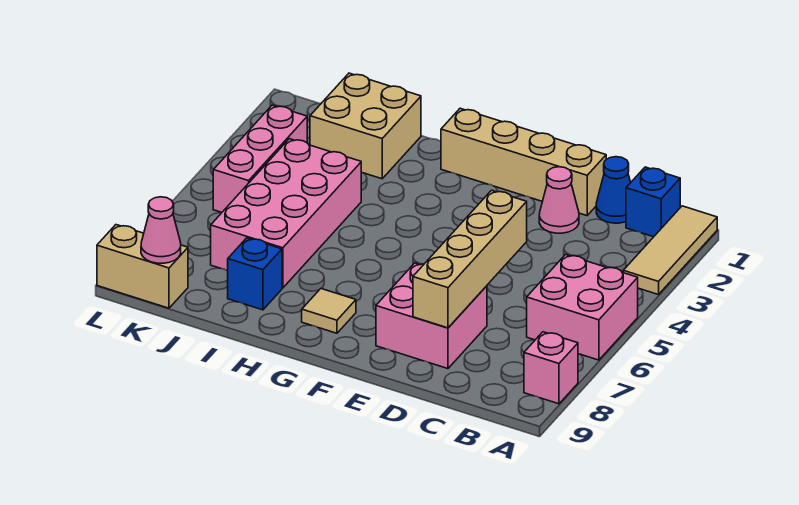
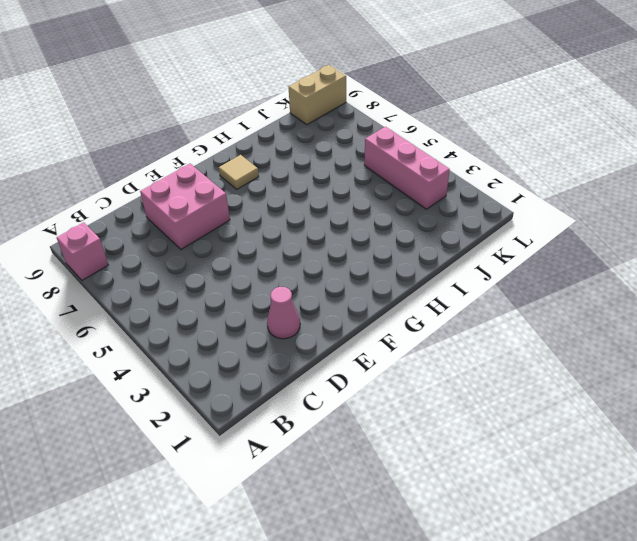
none -> tan tile A1:A3 level 1
none -> pink brick A5:B6 level 1
none -> blue brick B1 level 1

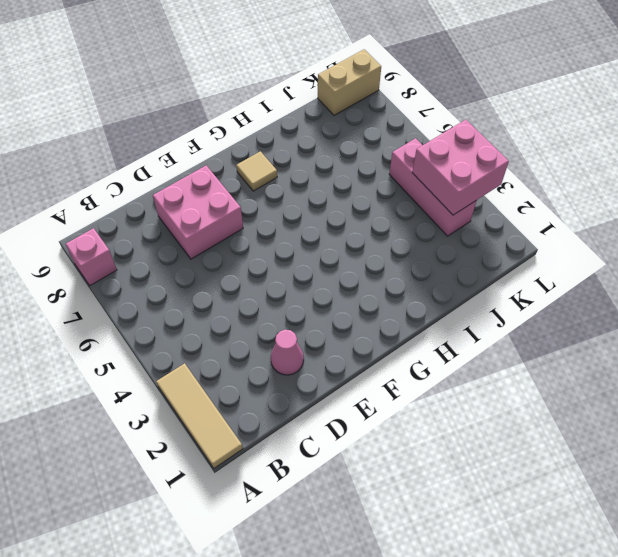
pink brick K3:L4 level 2 -> pink brick A5:B6 level 1
none -> blue brick B1 level 1
none -> blue cone C1 level 1
none -> tan brick D1:G1 level 1

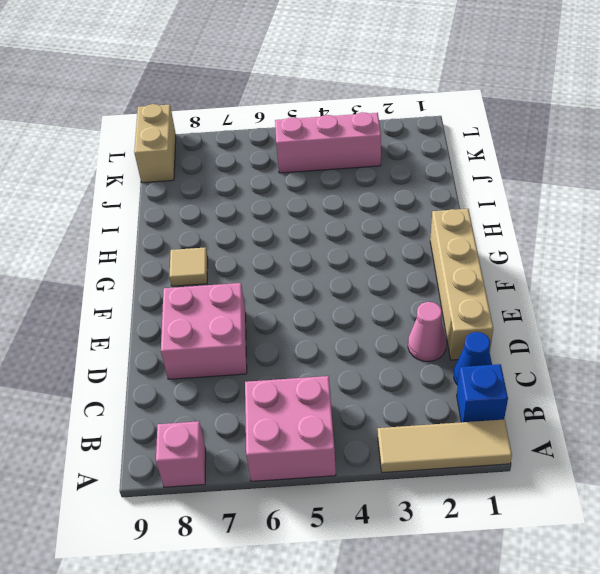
none -> tan brick I1:J2 level 1
none -> pink brick I4:J7 level 1
none -> blue brick I8 level 1

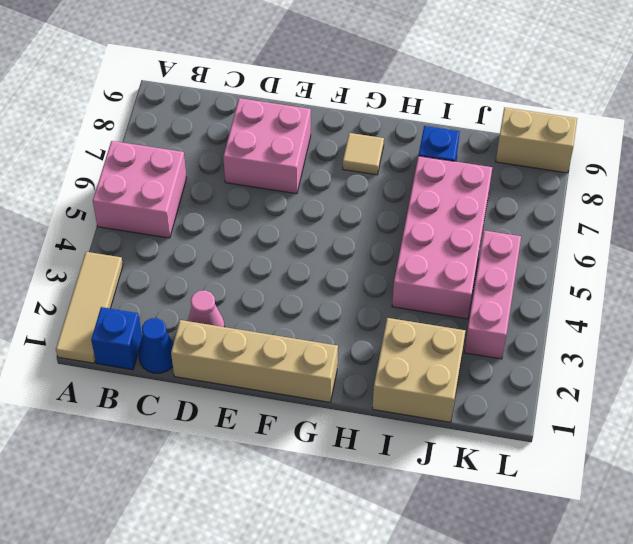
none -> pink brick A8 level 1
none -> tan brick D5:D8 level 2
none -> pink cone K9 level 2

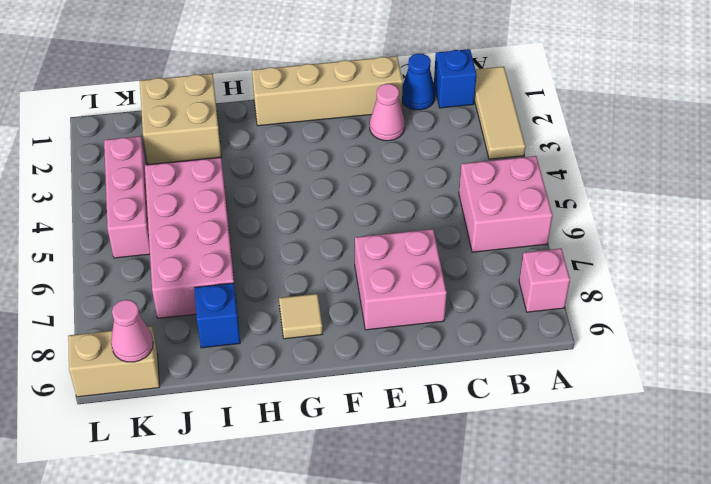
none -> tan brick D5:D8 level 2

